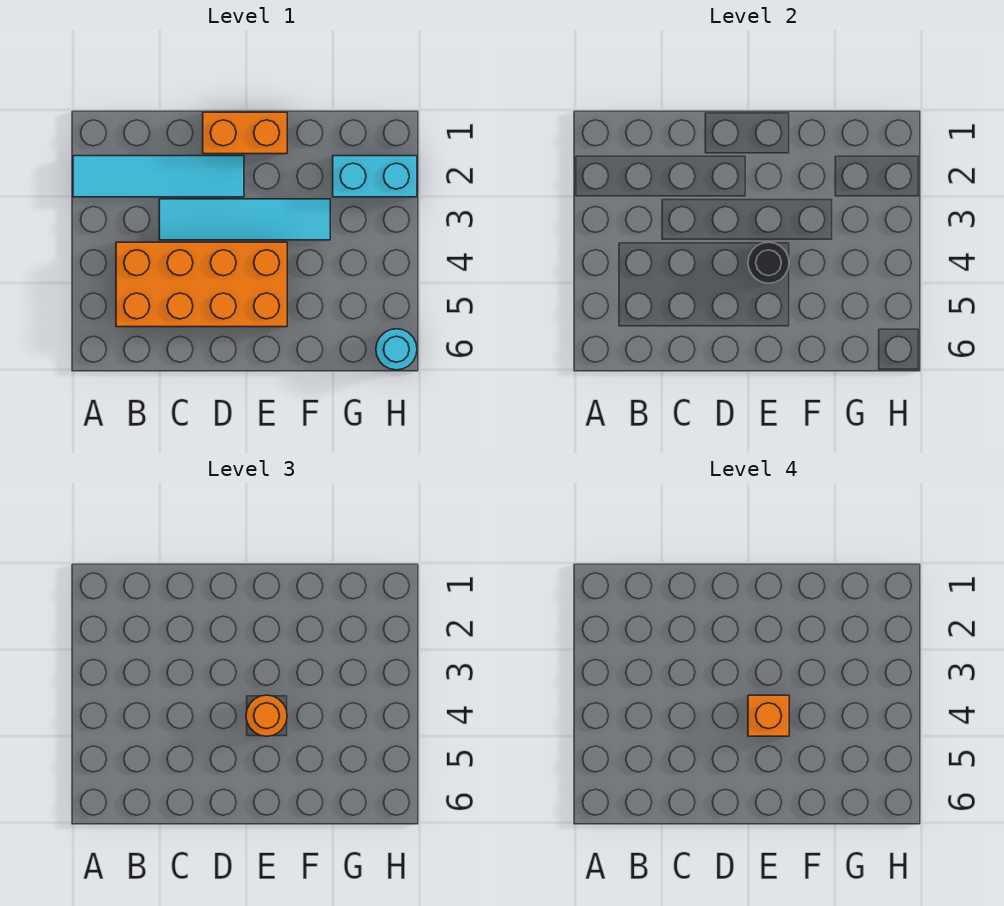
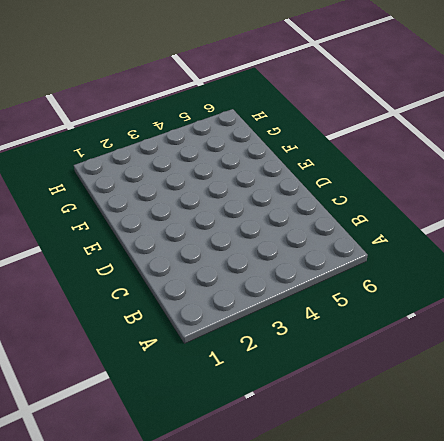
none -> cyan tile A2:D2 level 1
none -> orange brick B4:E5 level 1

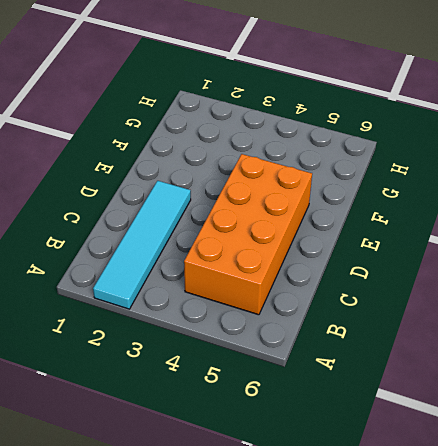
none -> cyan tile C3:F3 level 1
none -> orange brick D1:E1 level 1

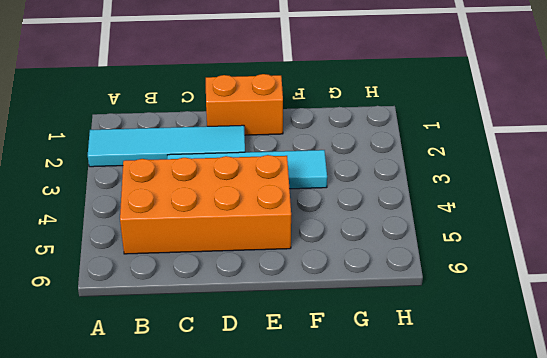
none -> cyan brick G2:H2 level 1
none -> cyan round brick H6 level 1

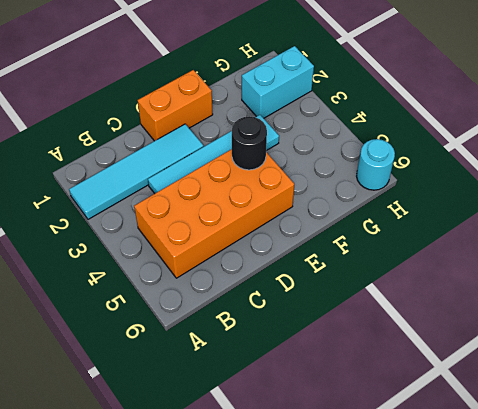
none -> orange round brick E4 level 3
none -> orange brick E4 level 4

